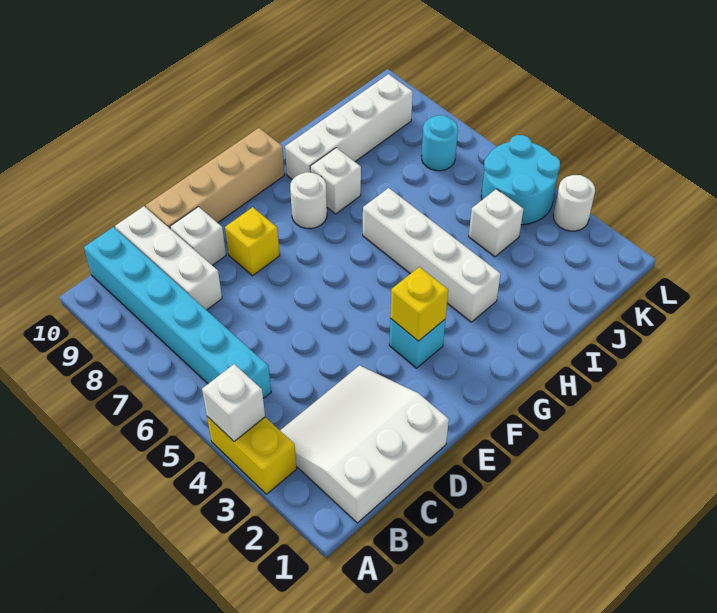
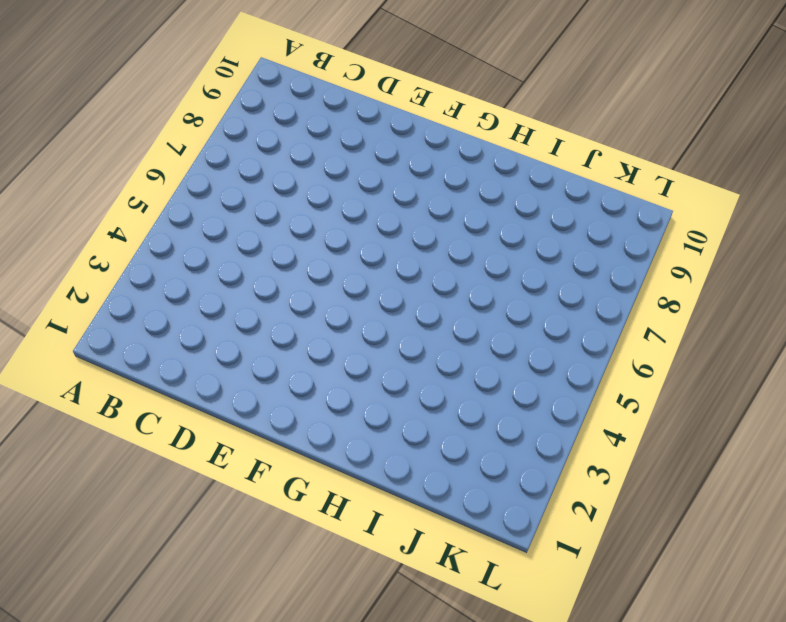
none -> yellow brick A3:A4 level 1
none -> white slope B1:D3 level 1 top 1
none -> cyan brick B5:B10 level 1

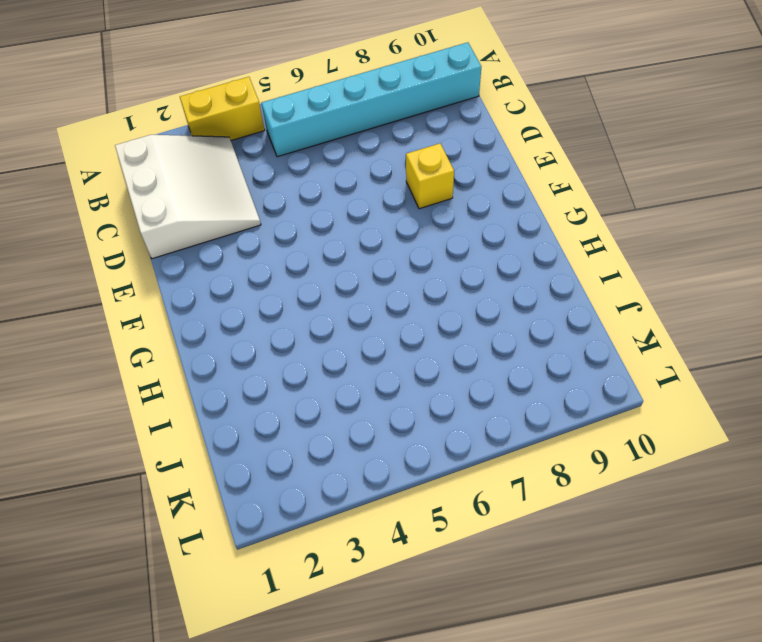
none -> white brick C8:C10 level 1
none -> white brick D9 level 1
none -> tan brick D10:G10 level 1

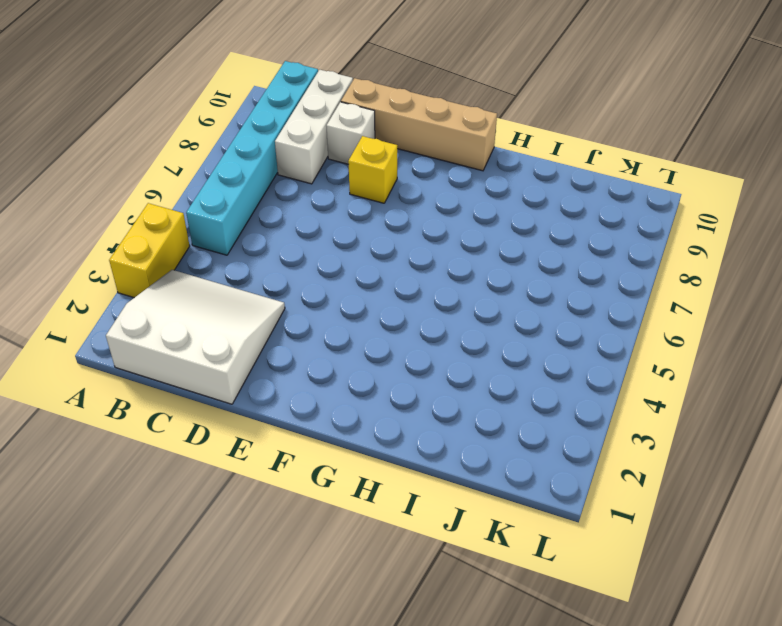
none -> cyan brick F3 level 1
none -> white round brick G8 level 1
none -> white brick H3:H6 level 1

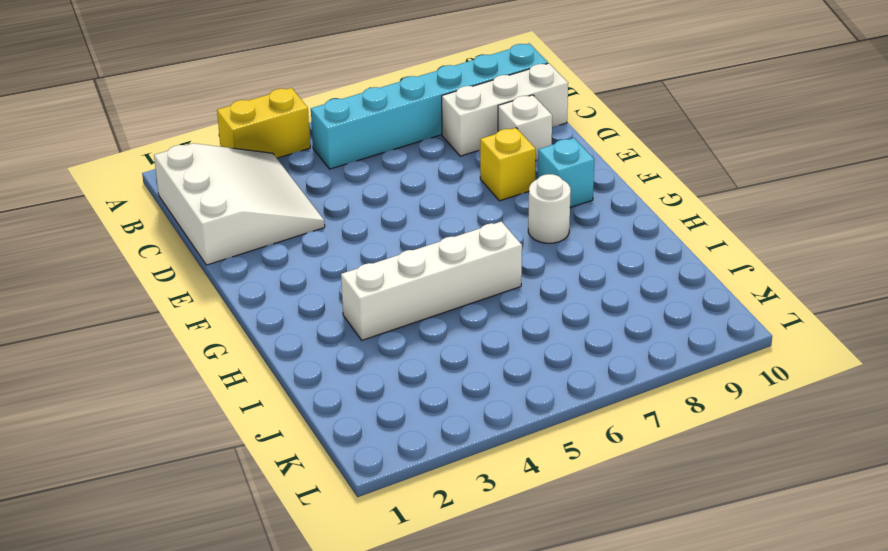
cyan brick F9 level 1 -> cyan brick F3 level 1
none -> tan brick D10:G10 level 1
none -> white brick H8 level 1
none -> white brick H9:K9 level 1

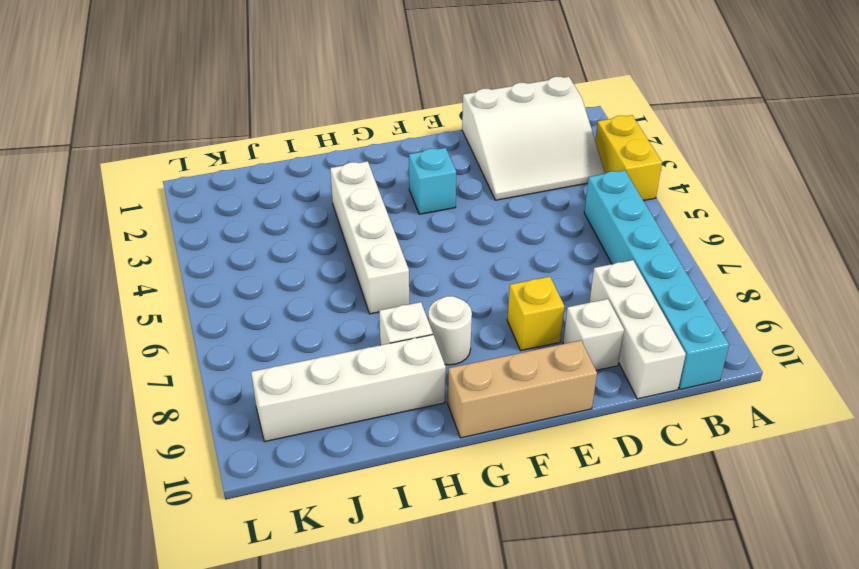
tan brick E10:G10 level 1 -> tan brick D10:G10 level 1
none -> white brick J4 level 1
none -> cyan round brick K4:L5 level 1
none -> cyan round brick K7 level 1

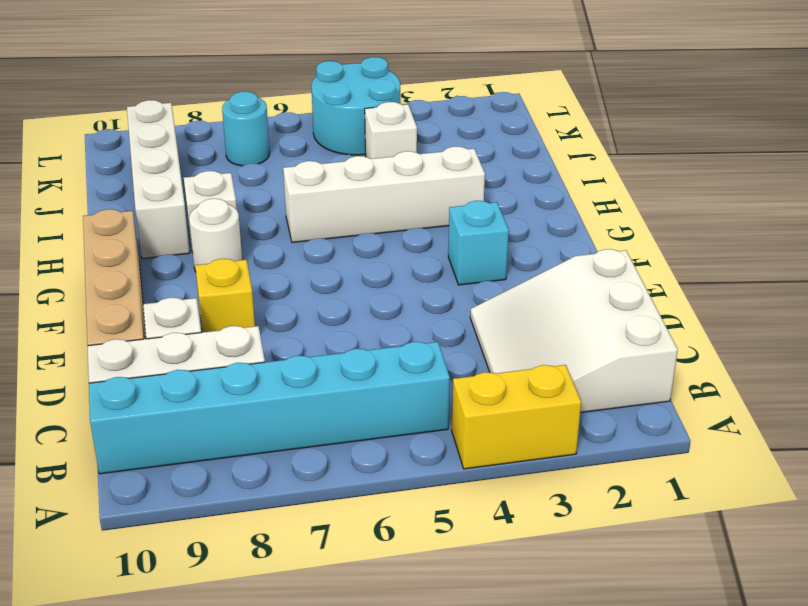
none -> white round brick L3 level 1
none -> white brick A4 level 2
none -> yellow brick F3 level 2

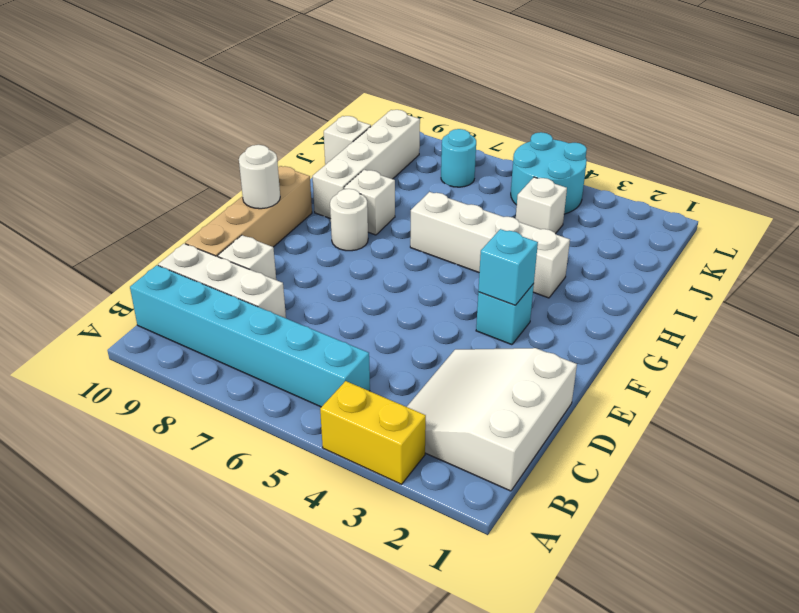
cyan brick F3 level 2 -> yellow brick F3 level 2
white round brick F10 level 2 -> white round brick L3 level 1
white brick J10 level 1 -> white brick A4 level 2
none -> yellow brick E8 level 1

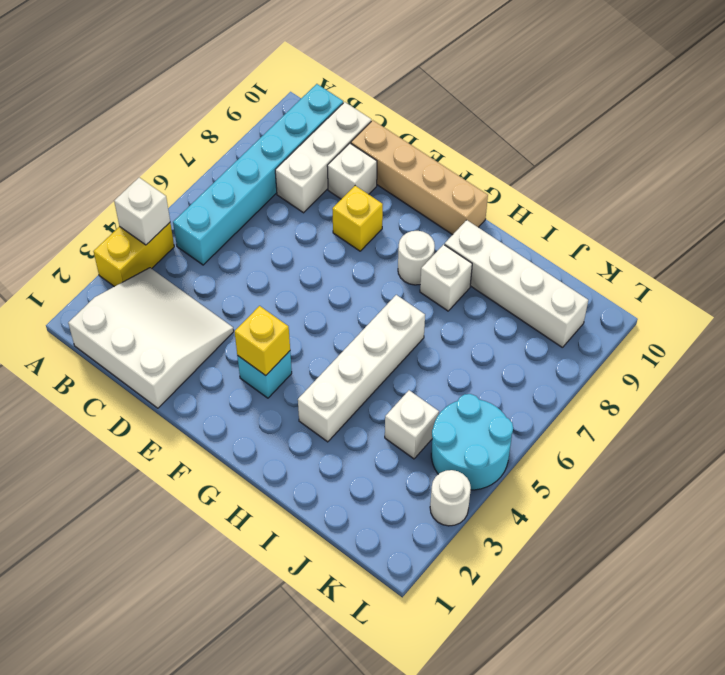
none -> cyan round brick K7 level 1

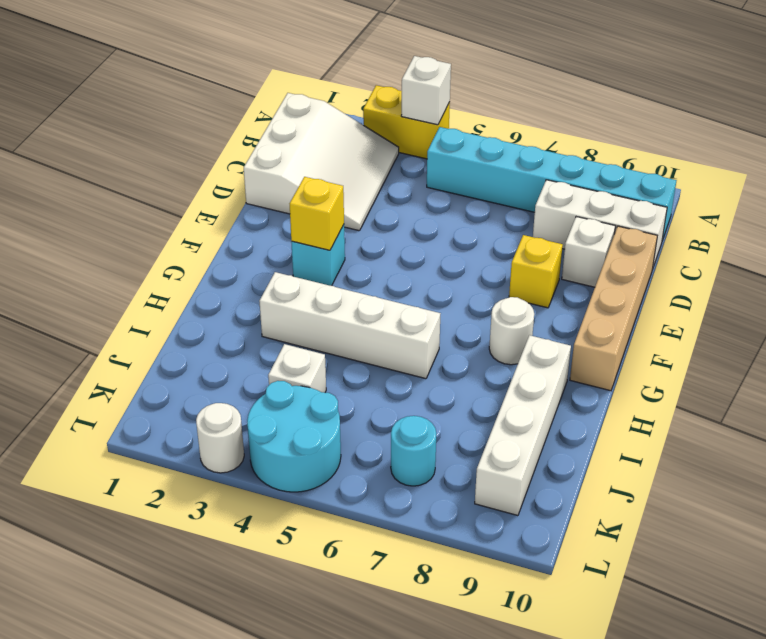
none -> white brick H8 level 1

